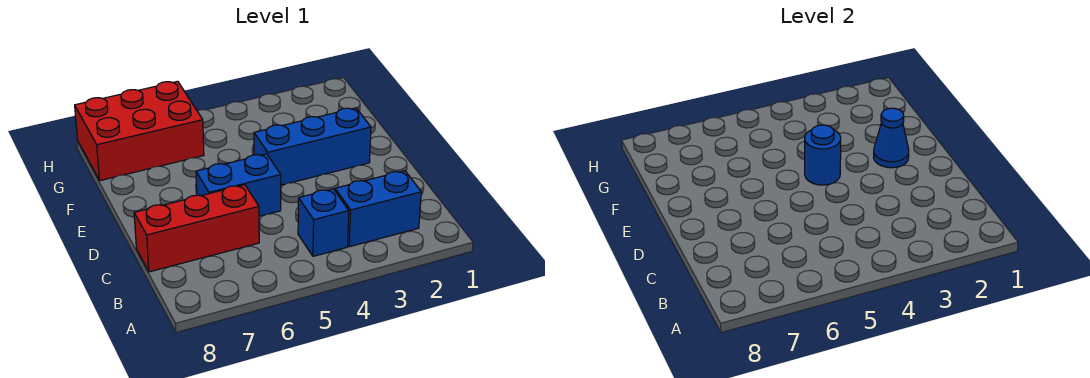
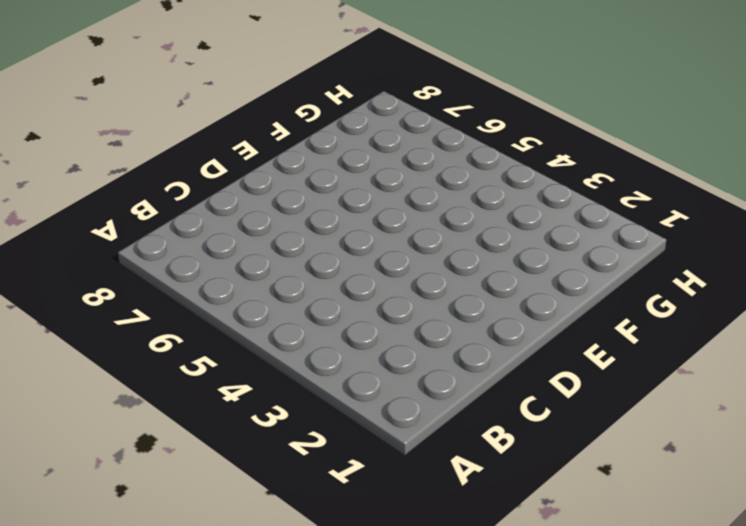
none -> blue brick B2:B3 level 1
none -> blue brick B4 level 1

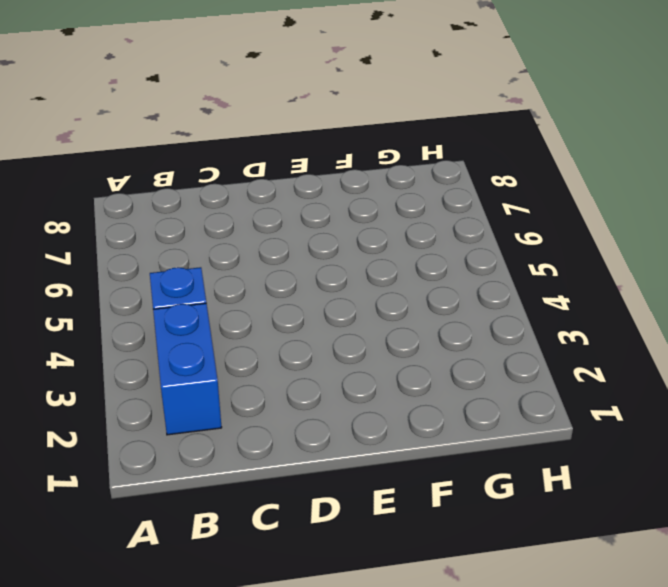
none -> red brick C6:C8 level 1
none -> blue brick D5:D6 level 1

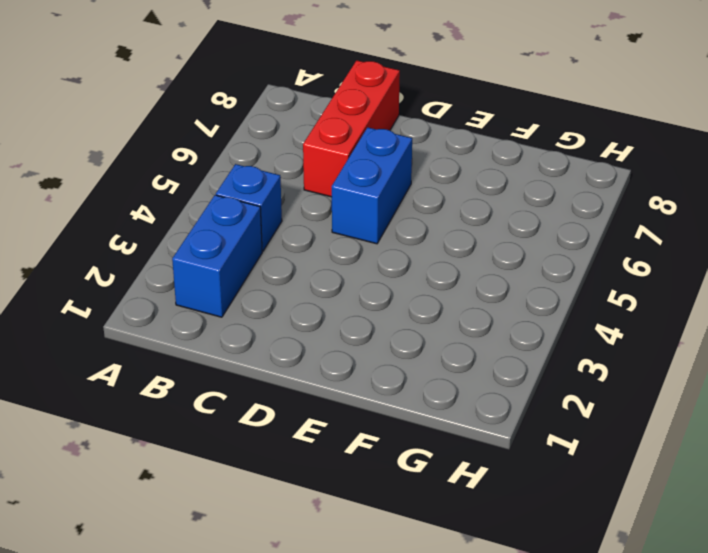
none -> blue brick E2:E4 level 1
none -> red brick G6:H8 level 1

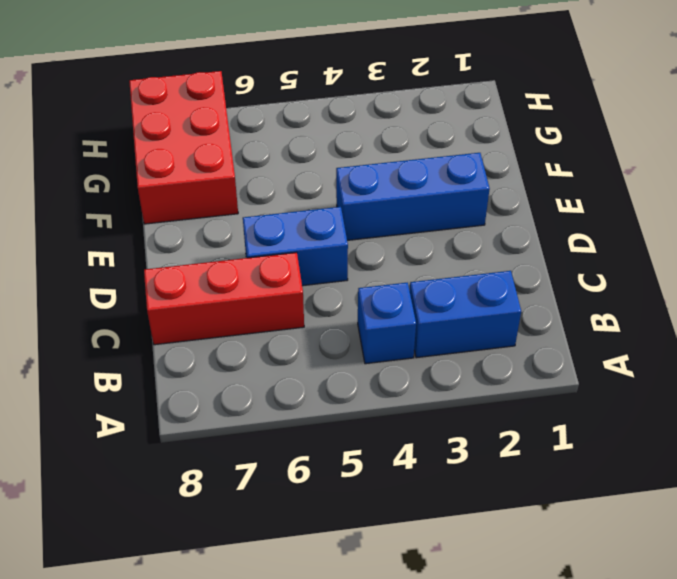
red brick F7:H8 level 1 -> red brick G6:H8 level 1
none -> blue cone E2 level 2
none -> blue round brick E4 level 2

